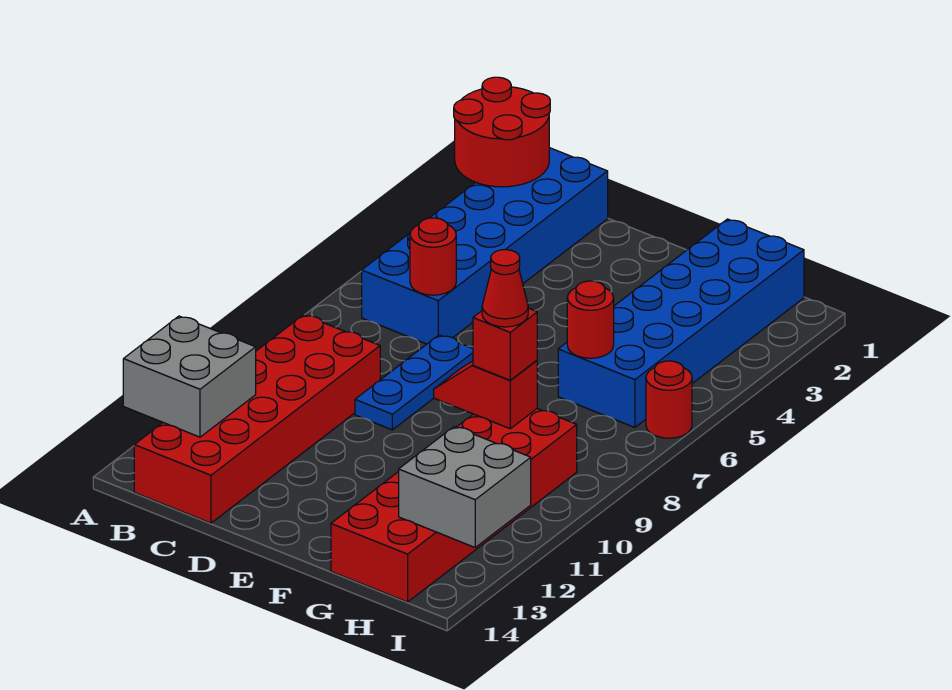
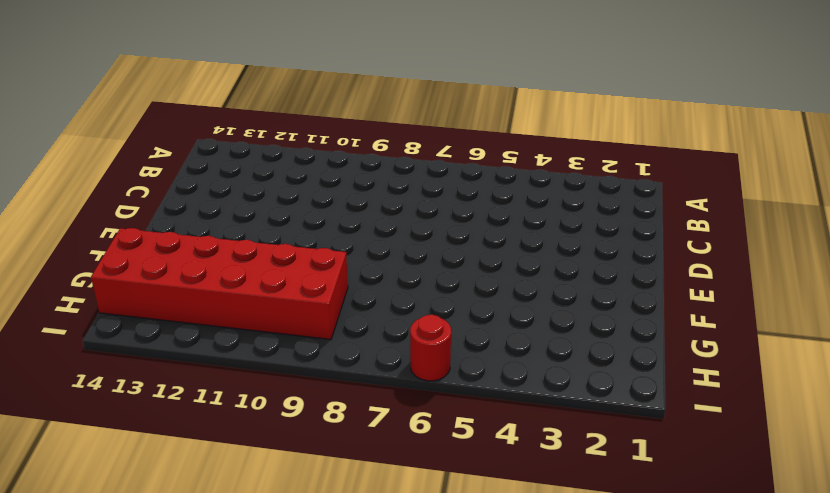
none -> blue brick B1:C6 level 1
none -> red brick B9:C14 level 1
none -> blue plate D7:D9 level 1

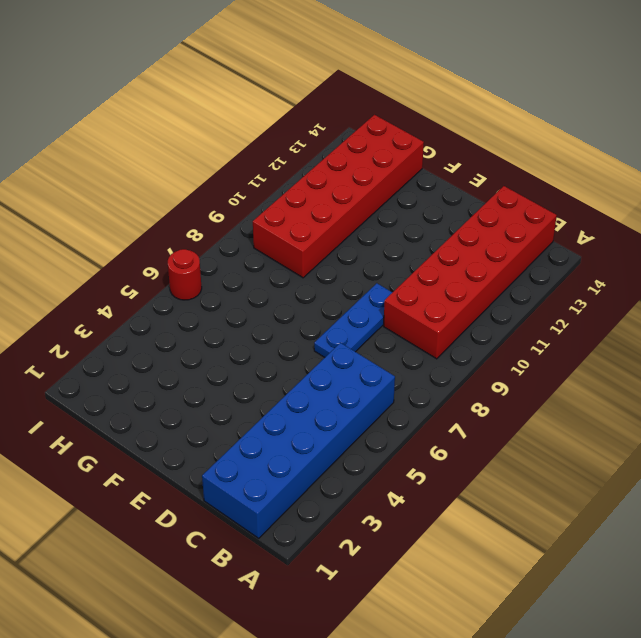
none -> blue brick G1:H6 level 1
none -> red round brick A1:B2 level 2
none -> grey brick A12:B13 level 2

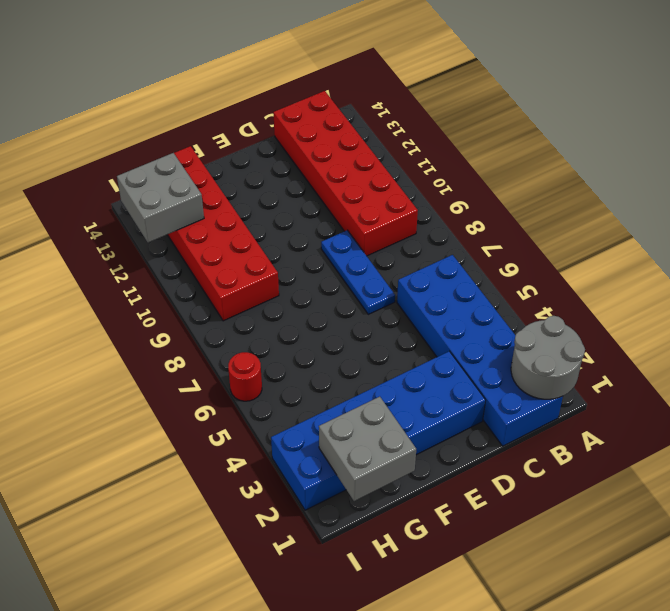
grey round brick A1:B2 level 2 -> red round brick A1:B2 level 2
blue brick D2:I3 level 1 -> blue brick G1:H6 level 1
grey brick G1:H2 level 2 -> grey brick A12:B13 level 2
none -> red round brick C6 level 2
none -> red slope F9:G9 level 2 top G
none -> red round brick G6 level 2

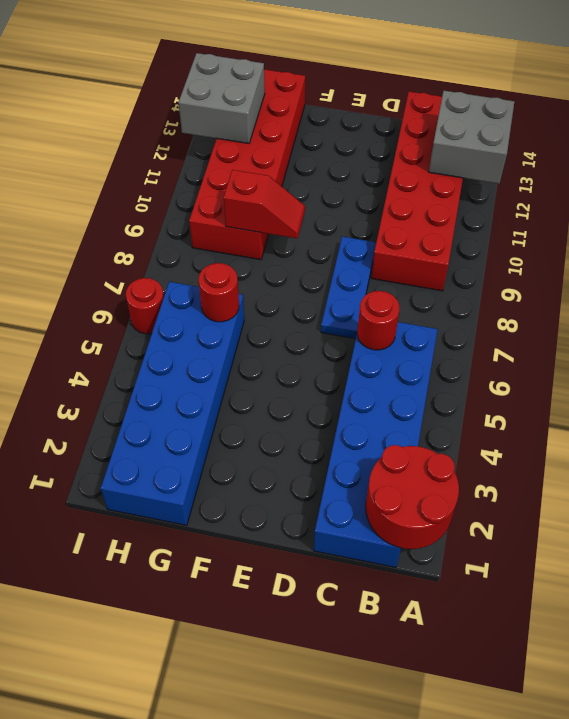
none -> red brick G9 level 3
none -> red cone G9 level 4

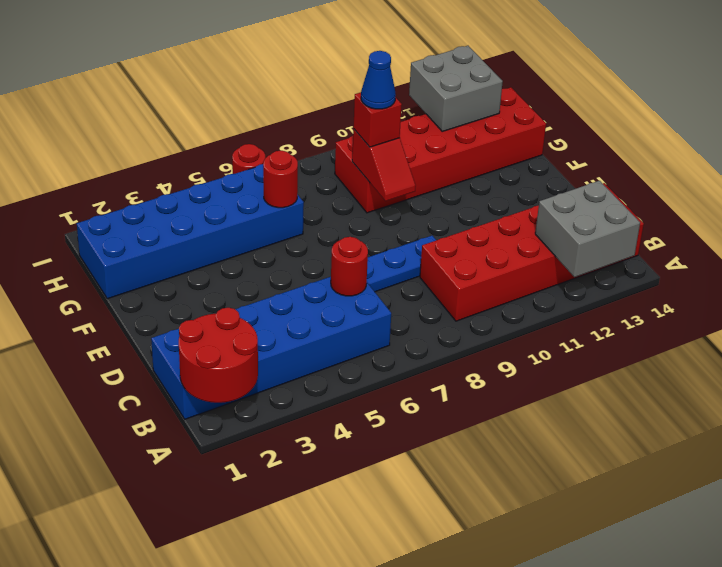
blue cone G9 level 4 -> red cone G9 level 4

